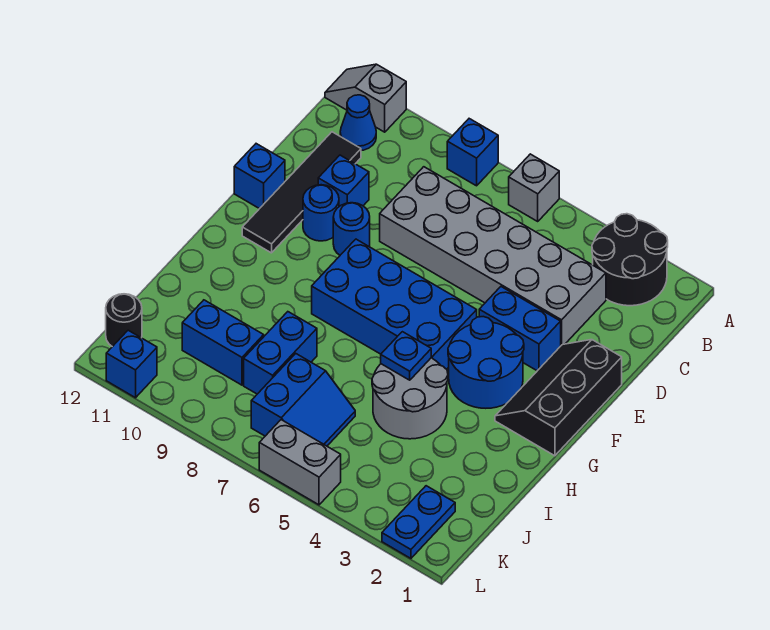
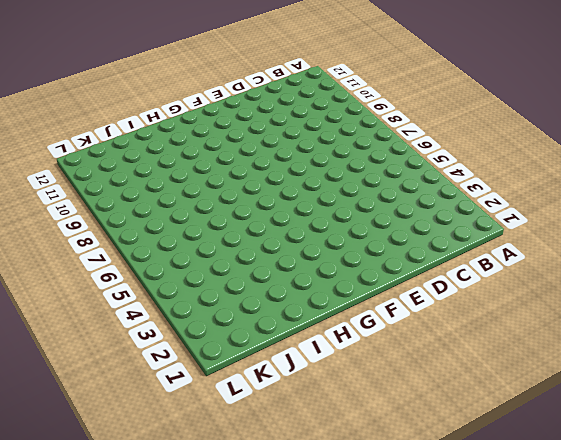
none -> black round brick A2:B3 level 1
none -> grey brick A6 level 1
none -> blue brick A8 level 1

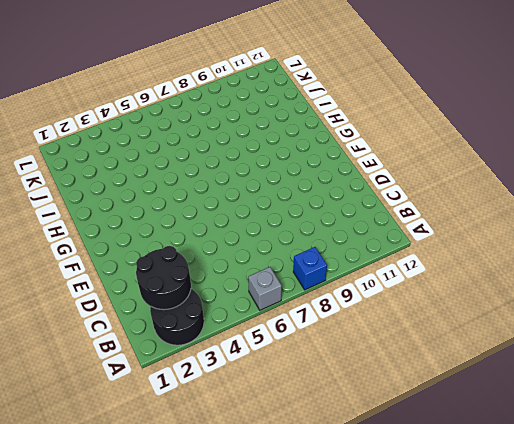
black round brick B2:C3 level 2 -> none
none -> grey slope A11:A12 level 1 top 11
none -> blue cone B11 level 1
none -> grey brick C3:D8 level 1

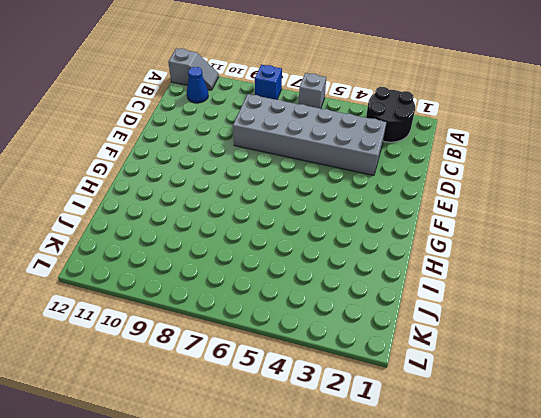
grey slope A11:A12 level 1 top 12 -> grey slope A11:A12 level 1 top 11
none -> black tile C11:F11 level 1
none -> blue brick D10 level 1
none -> black slope E1:G2 level 1 top 1

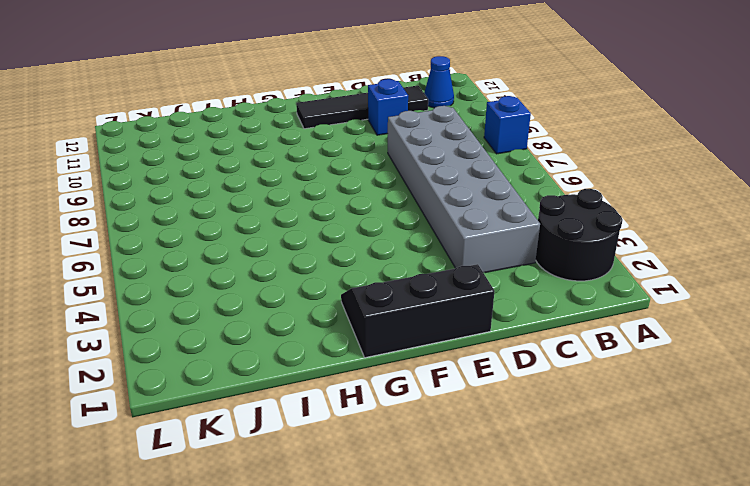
none -> grey brick A6 level 1
none -> grey slope A11:A12 level 1 top 11
none -> blue brick E3:E4 level 1

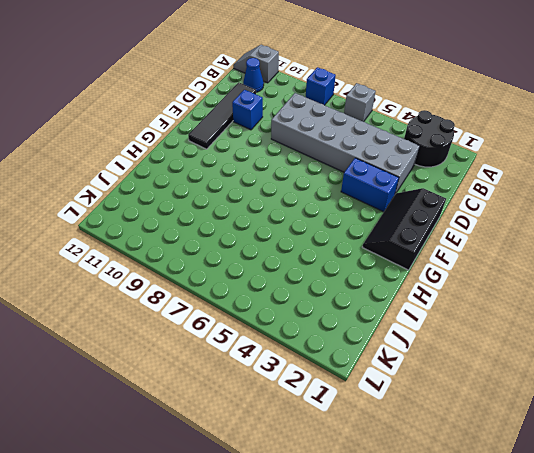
none -> blue round brick E9 level 1
none -> blue round brick E10 level 1
none -> blue brick E12 level 1

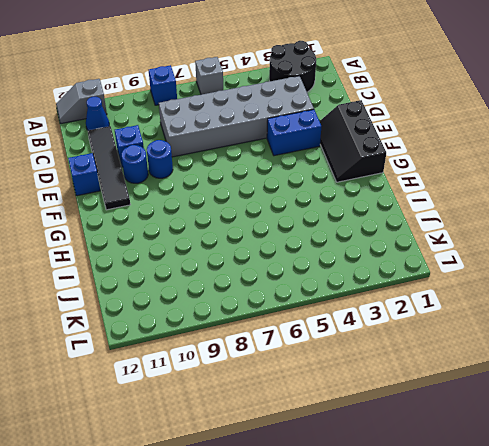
none -> blue round brick F3:G4 level 1
none -> blue brick F5:G8 level 1
none -> grey round brick H4:I5 level 1

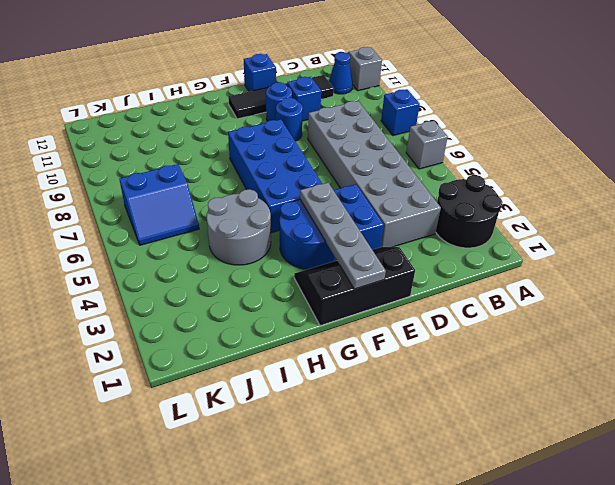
grey plate F1:F4 level 2 -> none
none -> blue brick I8:J8 level 1
none -> blue brick J9:J10 level 1
none -> blue plate K2:L2 level 1

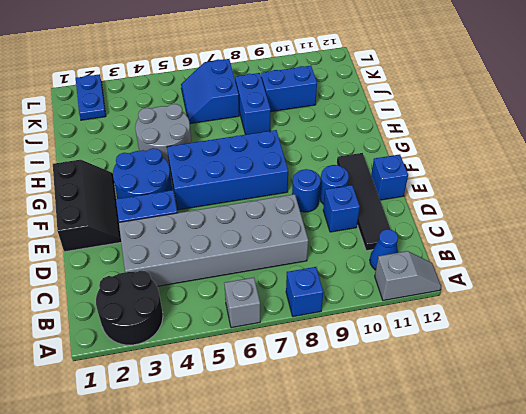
none -> black round brick K12 level 1
none -> grey brick L5:L6 level 1
none -> blue brick L11 level 1

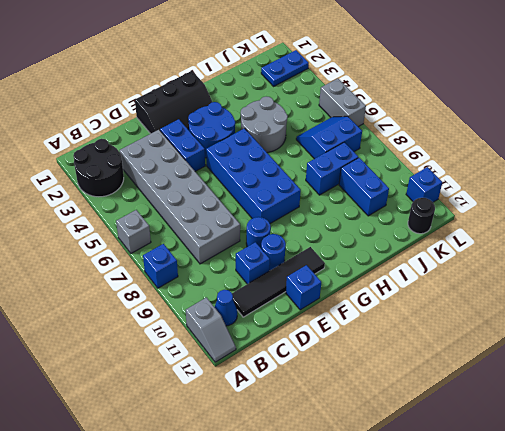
none -> blue plate H5 level 2

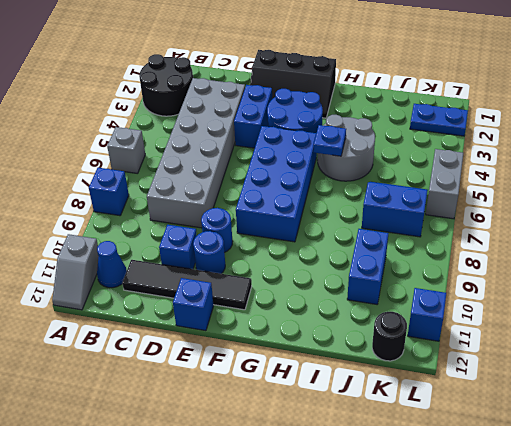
none -> blue brick I8:J8 level 1

